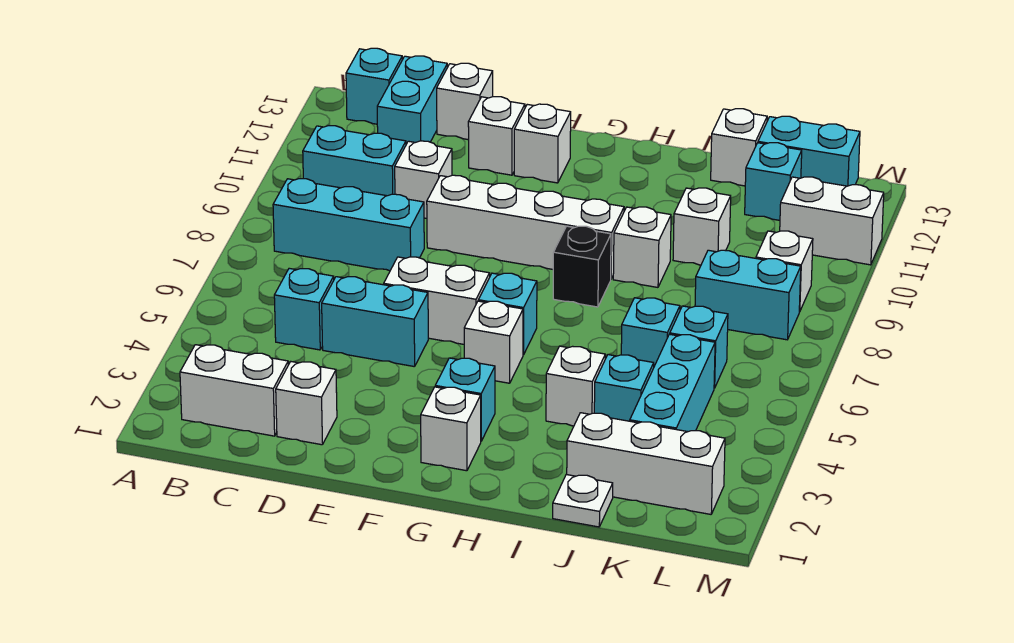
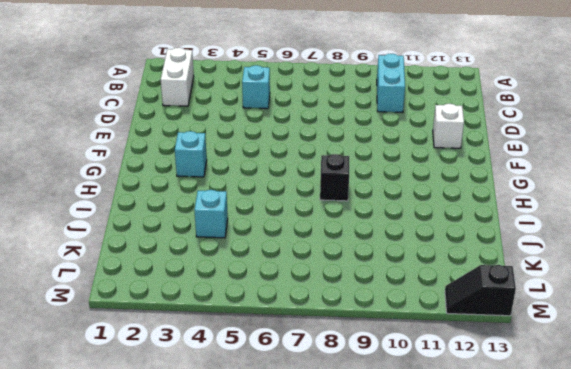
black slope M12:M13 level 1 top 13 -> none
none -> cyan brick B8:D8 level 1
none -> cyan brick B13 level 1
none -> cyan brick C12:C13 level 1
none -> white brick D2 level 1

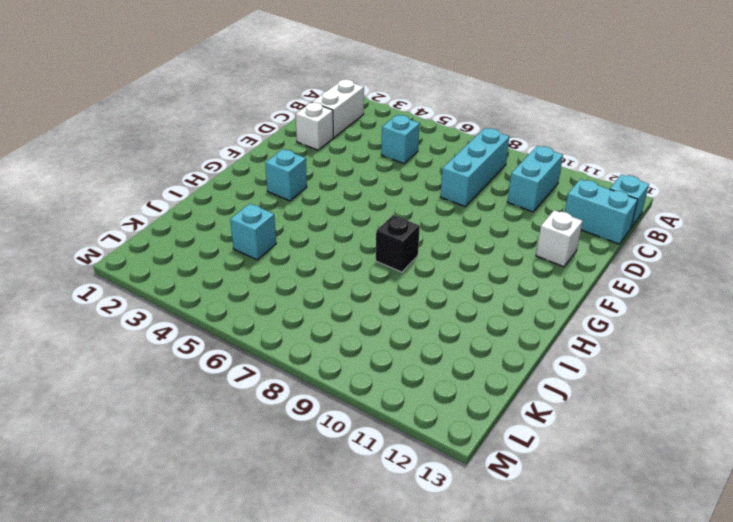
none -> cyan brick D5:E5 level 1
none -> white brick D10 level 1
none -> white brick D13 level 1
none -> white brick E6:F6 level 1

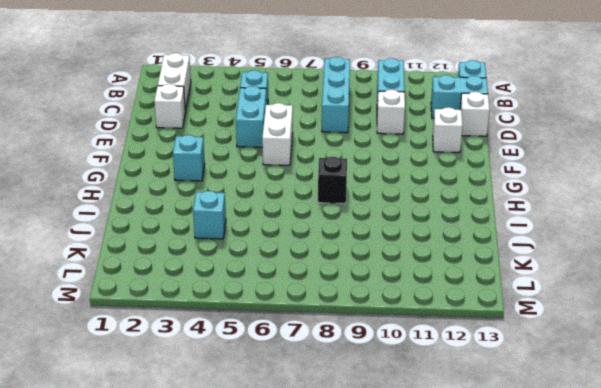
none -> white brick E9:H9 level 1
none -> white brick F12 level 1
none -> white brick G2 level 1
none -> white brick G5 level 1

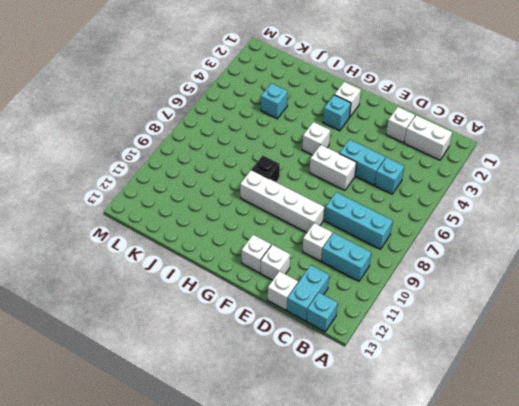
none -> cyan brick G6 level 1
none -> white brick I4 level 1
none -> white brick I9 level 1
none -> white plate J1 level 1

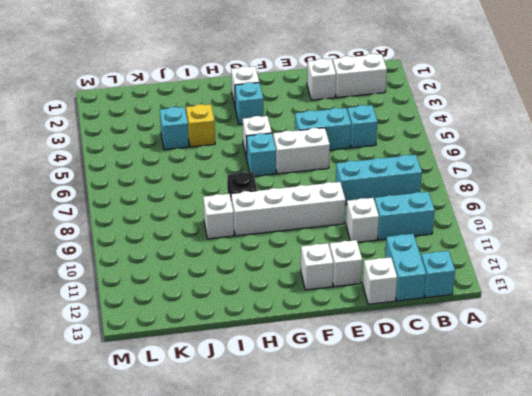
yellow brick I4 level 1 -> white brick I4 level 1
none -> white plate J1 level 1
none -> white brick J2:L2 level 1
none -> cyan brick J6 level 1
none -> white brick J10 level 1

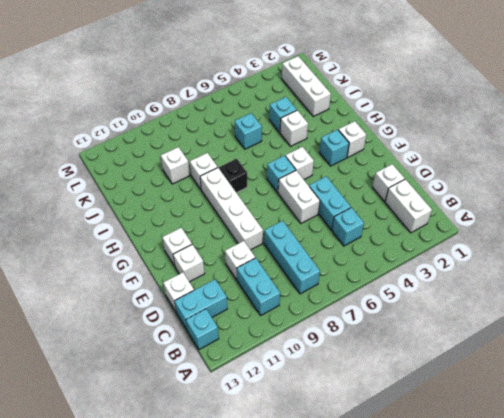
none -> white plate J1 level 1
none -> white brick J13 level 1
none -> cyan brick K3:K5 level 1
none -> cyan brick K6 level 1

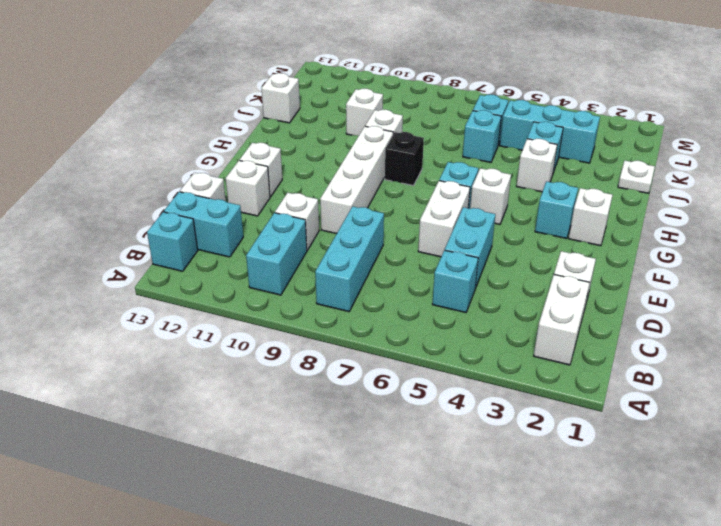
none -> white brick J2:L2 level 1
none -> cyan brick K8:L8 level 1
none -> cyan brick K12 level 1
none -> cyan brick K13:L13 level 1

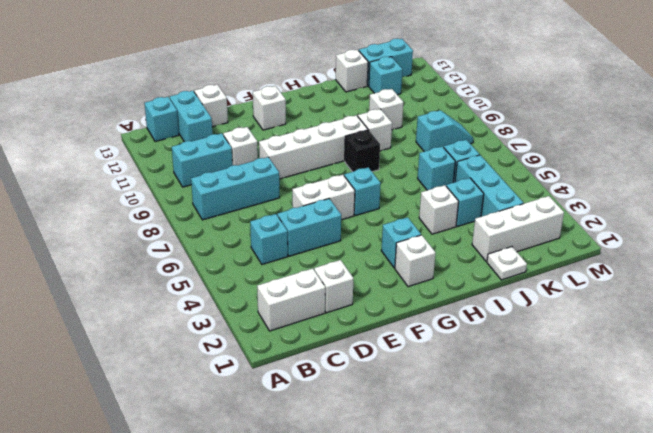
cyan slope K8:L8 level 1 top K -> cyan brick K8:L8 level 1
none -> white brick E12 level 1
none -> white brick G5 level 1
none -> white brick L9 level 1
none -> white brick L11:M11 level 1

